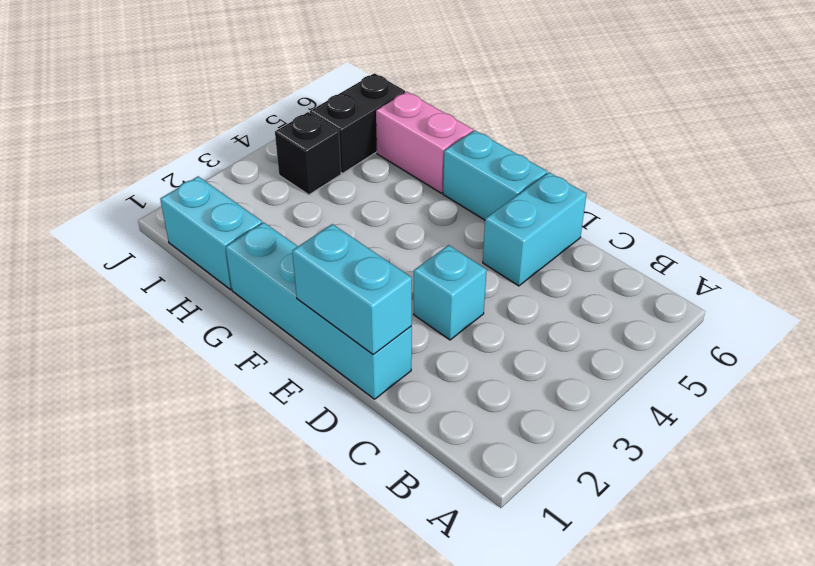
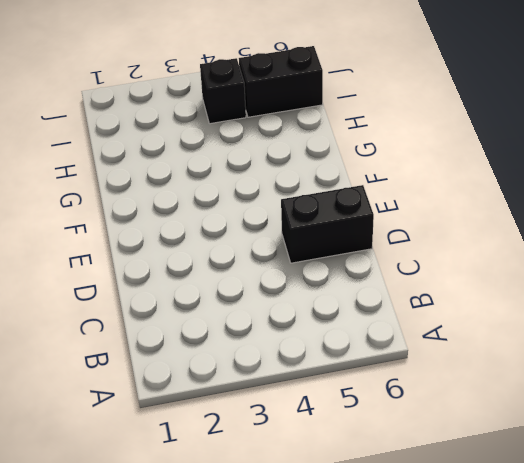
black brick D5:D6 level 1 -> cyan brick D5:D6 level 1
none -> cyan brick D1:G1 level 1
none -> cyan brick D3 level 1

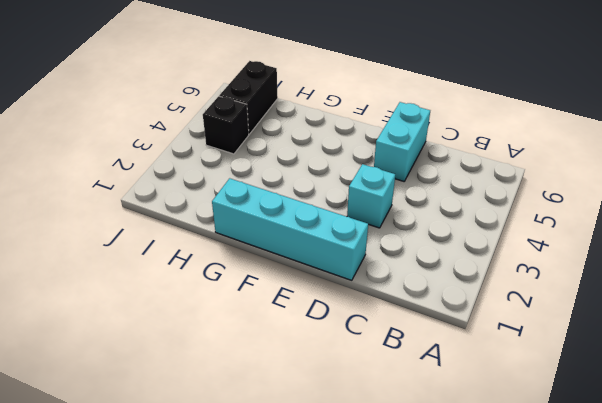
none -> cyan brick E6:F6 level 1
none -> pink brick G6:H6 level 1

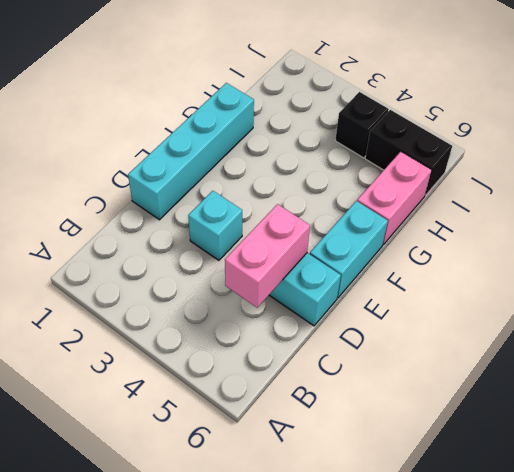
pink brick C5:D5 level 2 -> none
none -> cyan brick H1:I1 level 1
none -> cyan brick D1:E1 level 2

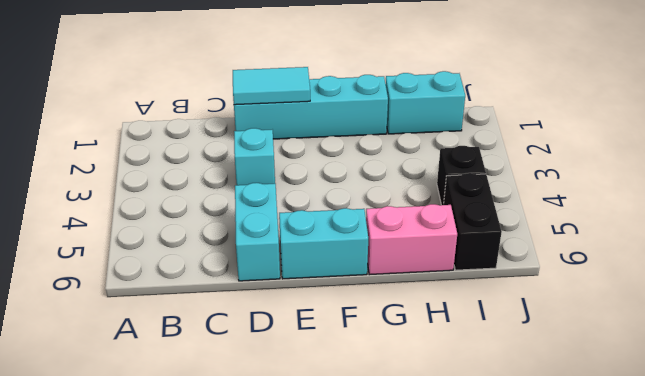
cyan tile D1:E1 level 2 -> cyan brick D1:E1 level 2

